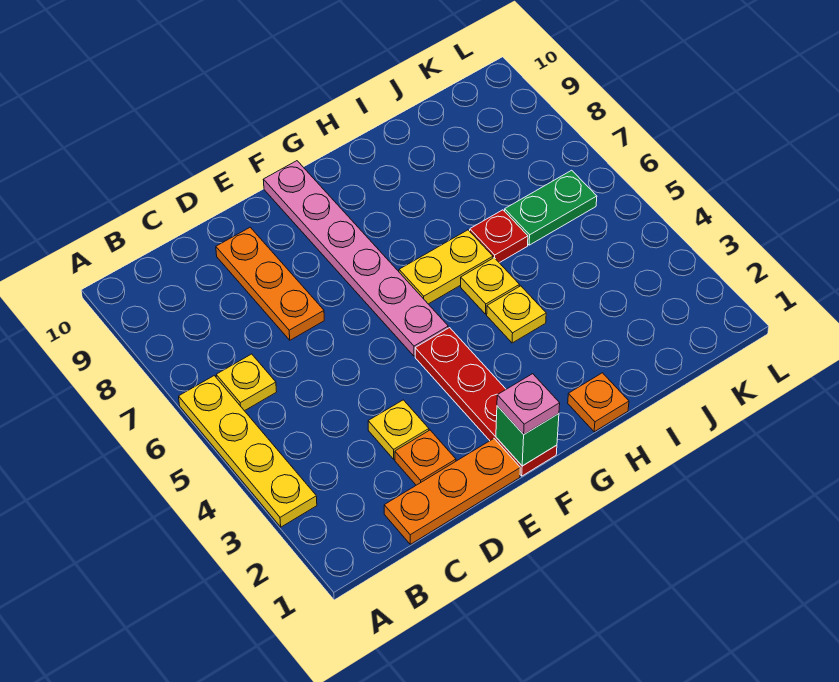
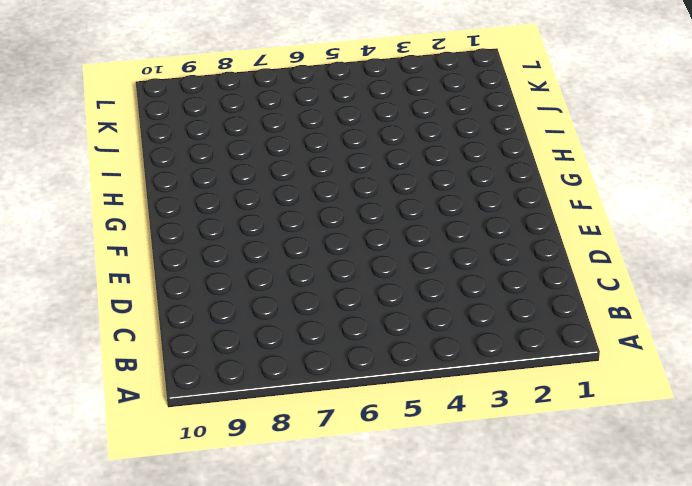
none -> yellow plate A3:A6 level 1
none -> yellow plate B6 level 1
none -> orange plate C1:E1 level 1

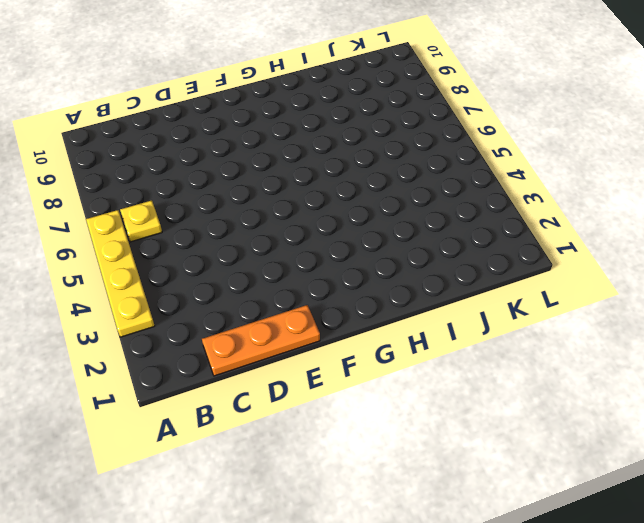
none -> orange plate D2 level 1
none -> yellow plate D3 level 1
none -> orange plate D7:D9 level 1

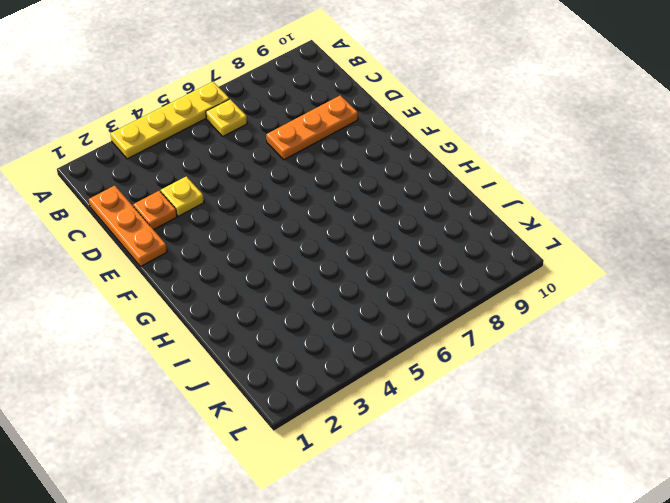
none -> red plate F1:F4 level 1
none -> pink plate F5:F10 level 1
none -> yellow plate G6:H6 level 1

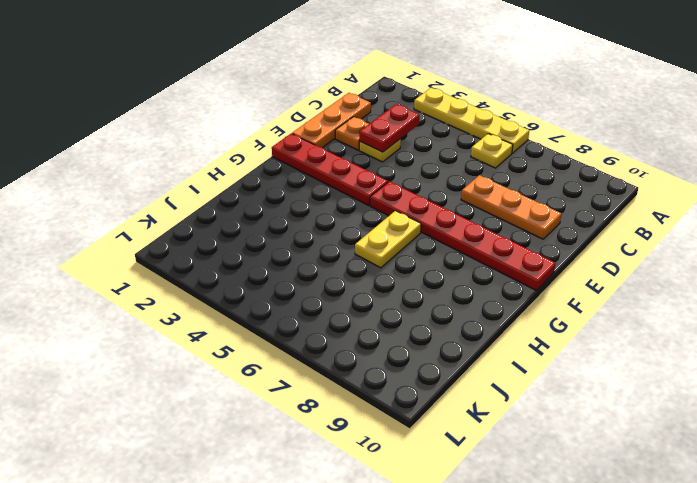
red plate C3:D3 level 2 -> none
red plate F5:F10 level 1 -> pink plate F5:F10 level 1
none -> orange plate H1 level 1
none -> yellow plate H4 level 1
none -> yellow plate H5 level 1

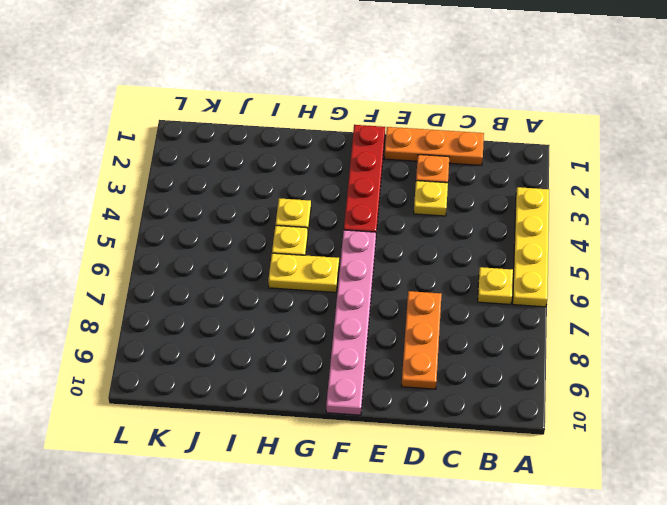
none -> orange plate H1 level 1
none -> red plate I6 level 1
none -> green plate J6:K6 level 1

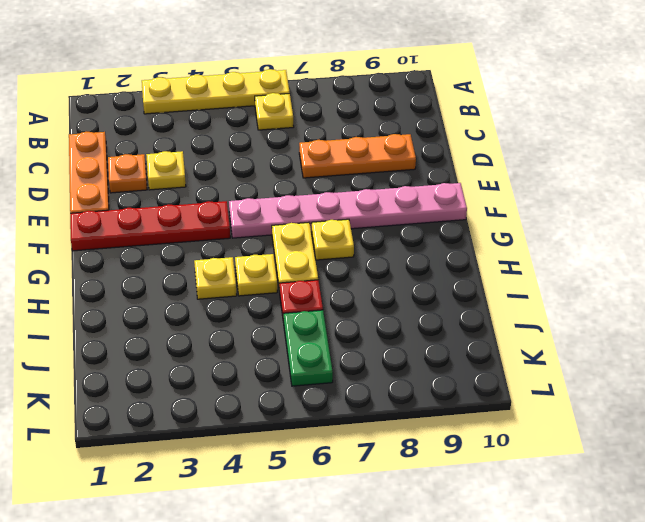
yellow plate G7 level 1 -> none
none -> orange plate H1 level 1
none -> green brick F1 level 2
none -> pink plate F1 level 3

